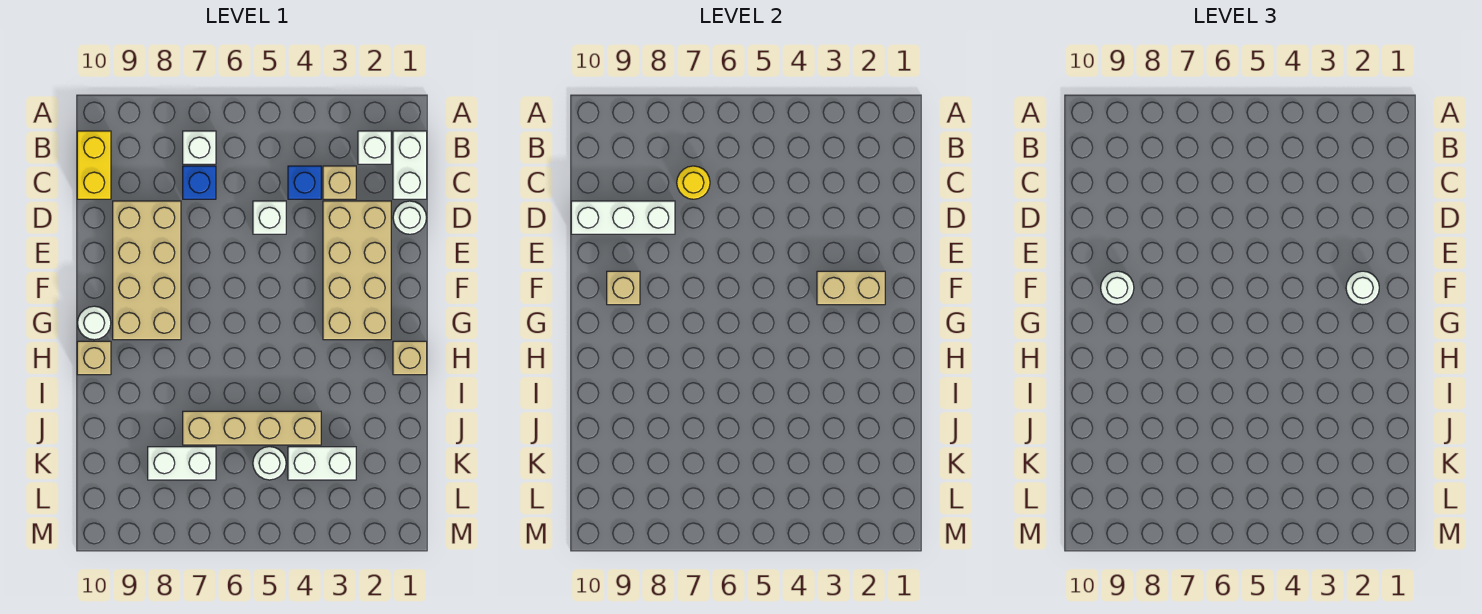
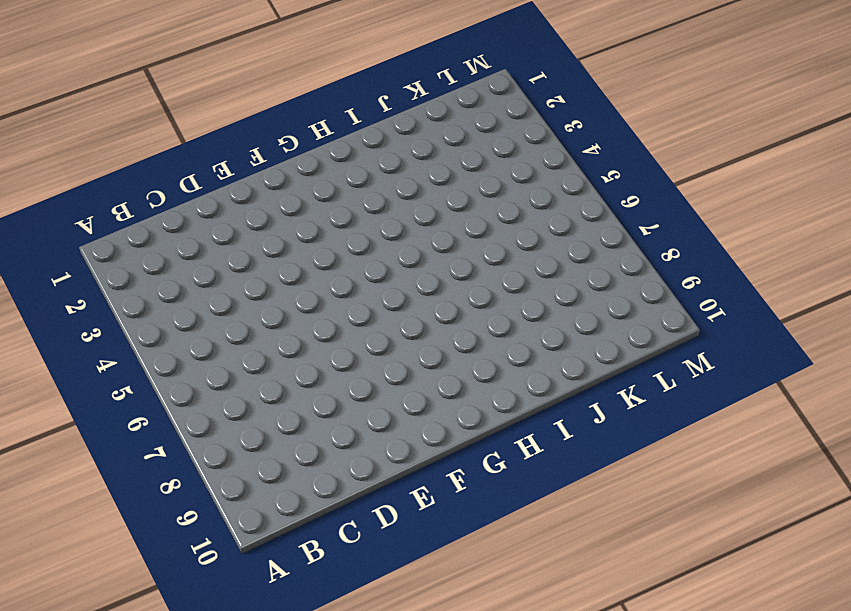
none -> white brick B1:C1 level 1
none -> white brick B2 level 1
none -> white brick B7 level 1

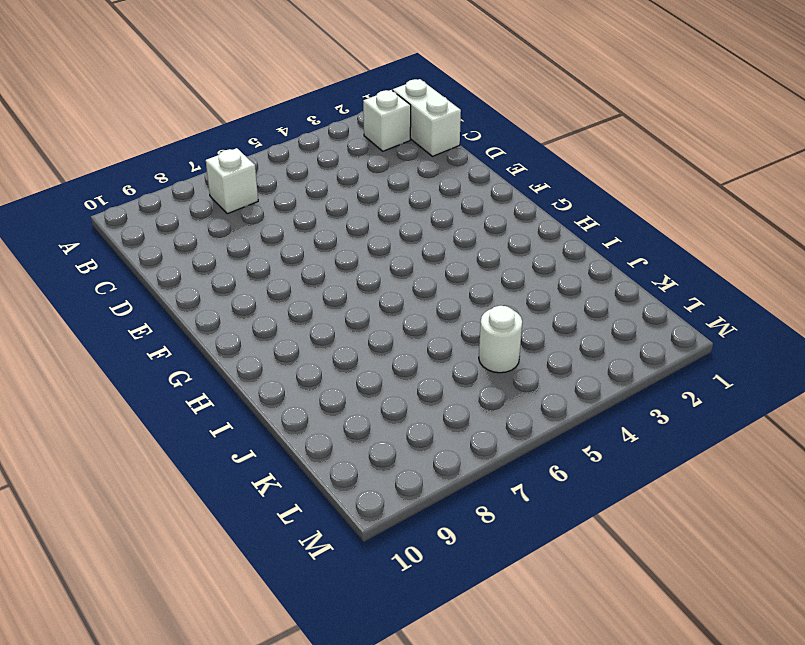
none -> yellow brick B10:C10 level 1
none -> tan brick C3 level 1
none -> blue brick C4 level 1

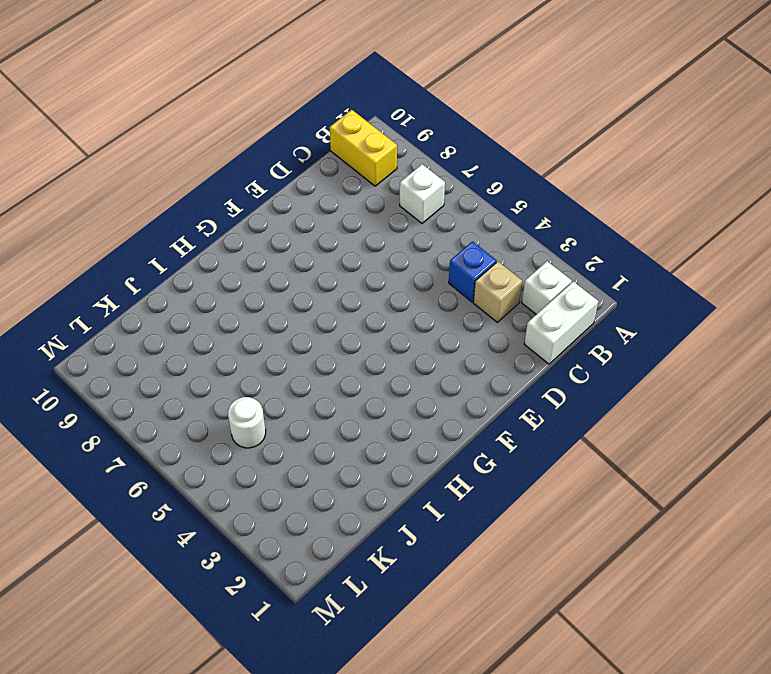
yellow brick B9:B10 level 1 -> yellow brick B10:C10 level 1
none -> blue brick C7 level 1
none -> white round brick D1 level 1
none -> tan brick D2:G3 level 1

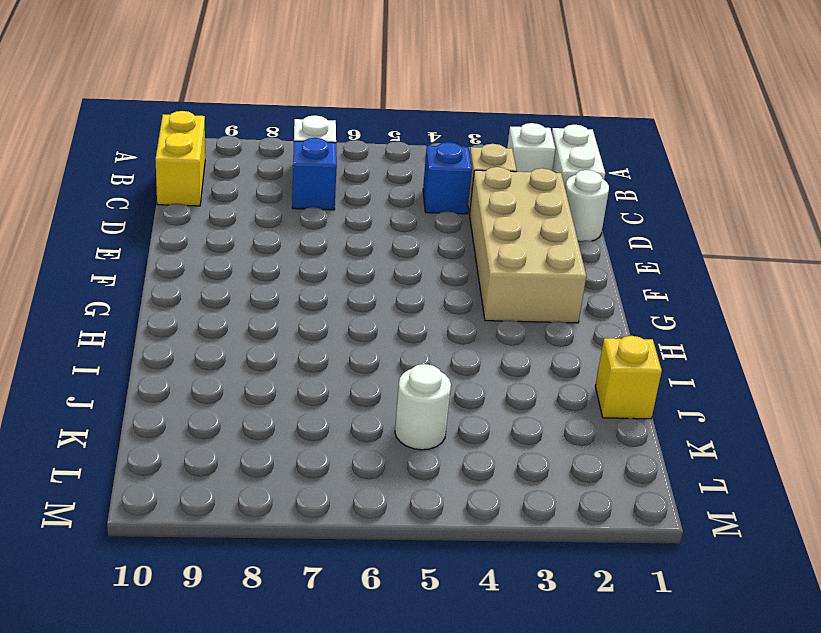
yellow brick J1 level 1 -> none
none -> white brick D5 level 1
none -> tan brick D8:G9 level 1
none -> white round brick G10 level 1

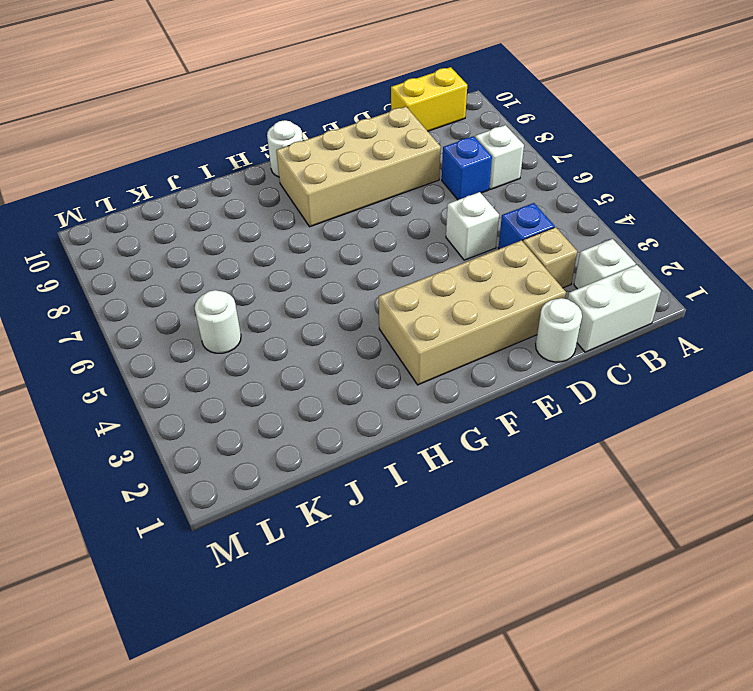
none -> tan brick H1 level 1
none -> tan brick H10 level 1
none -> tan brick J4:J7 level 1

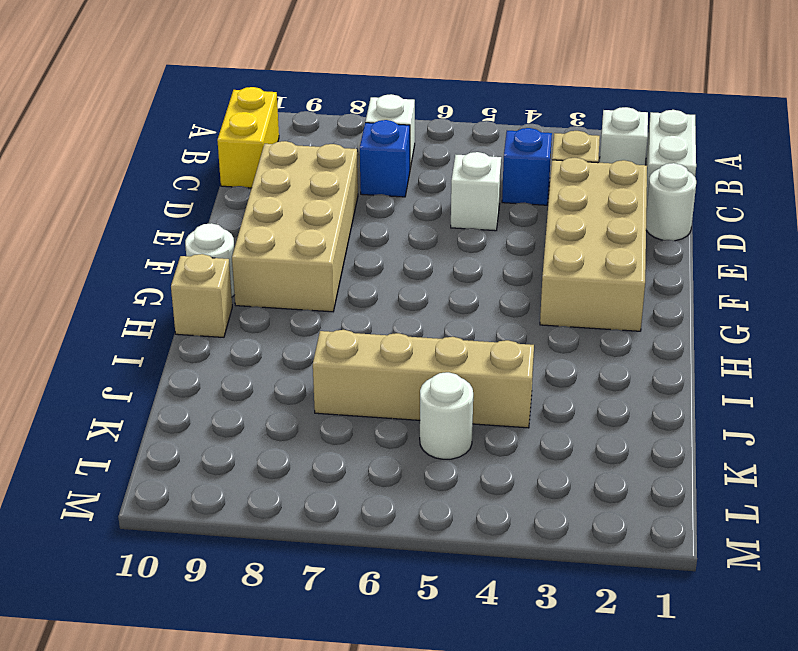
none -> tan brick H1 level 1
none -> white brick K3:K4 level 1
none -> white brick K7:K8 level 1

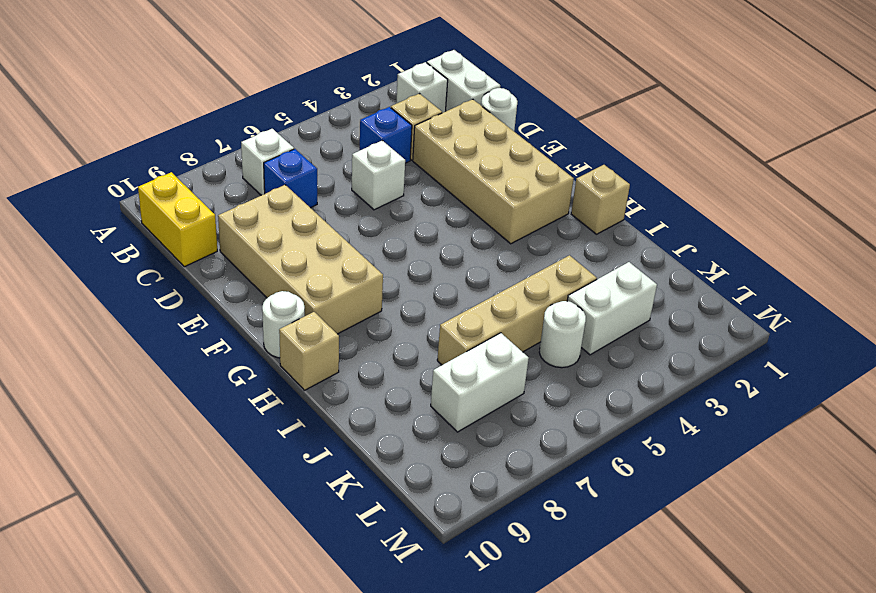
none -> yellow round brick C7 level 2
none -> white brick D8:D10 level 2
none -> tan brick F2:F3 level 2

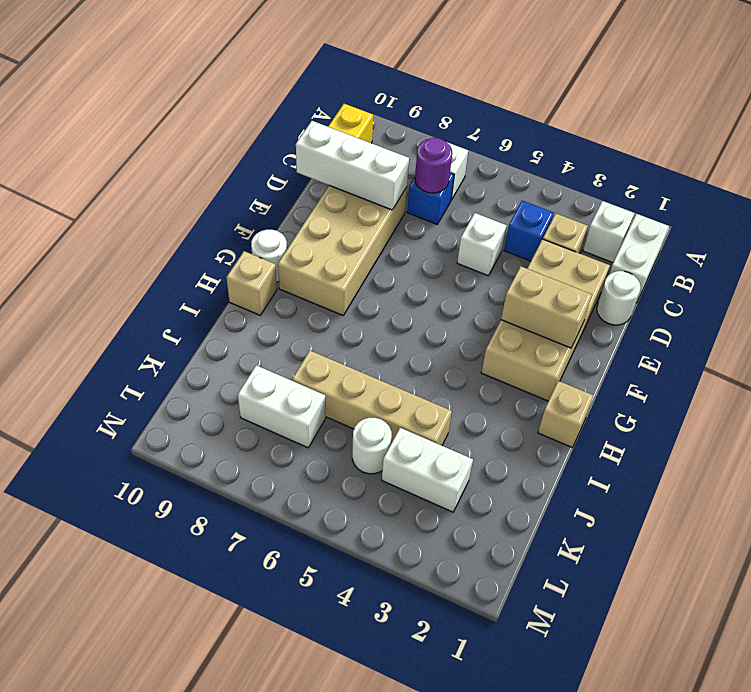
purple round brick C7 level 2 -> yellow round brick C7 level 2
none -> tan brick F9 level 2
none -> white round brick F2 level 3
none -> white round brick F9 level 3

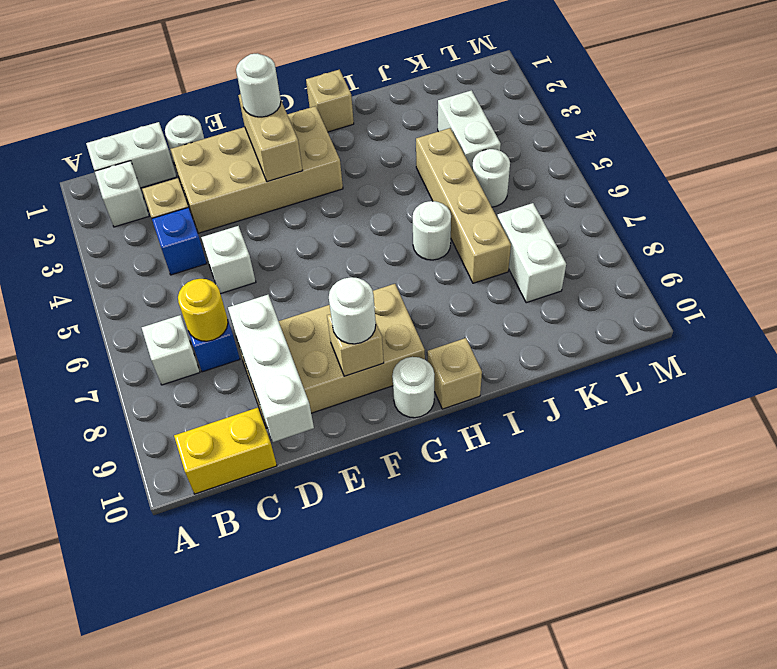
white round brick I6 level 1 -> none

